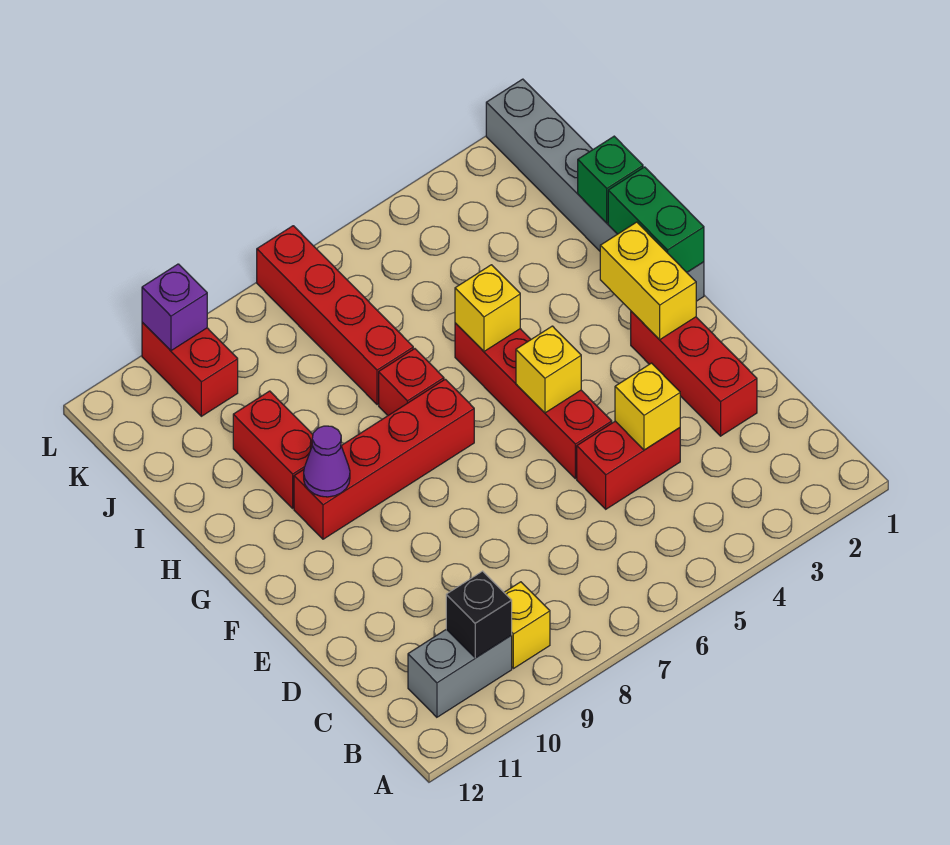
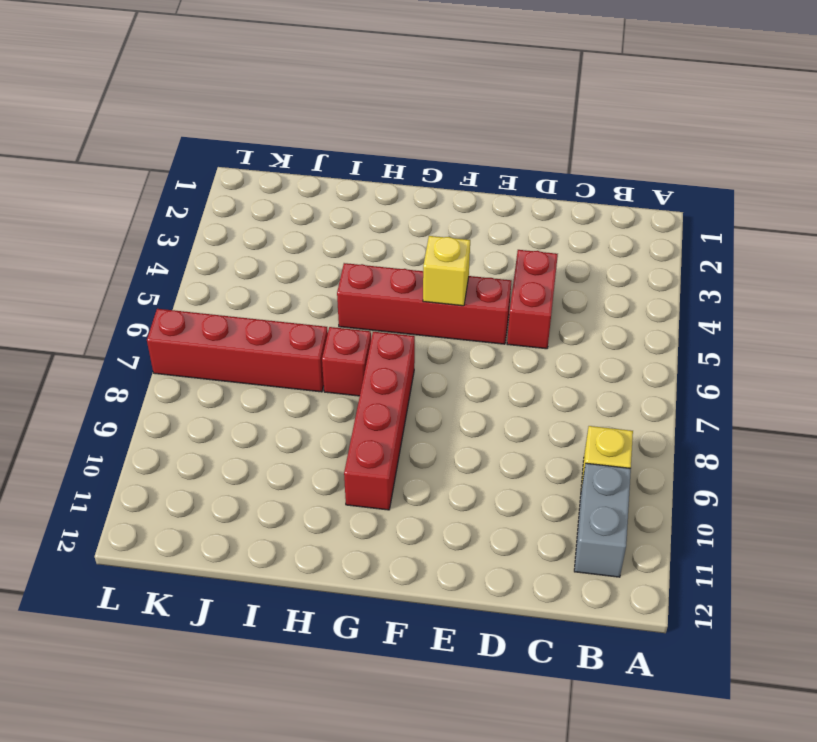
none -> red brick D2:F2 level 1
none -> grey brick G1:L1 level 1
none -> red brick H10:I10 level 1

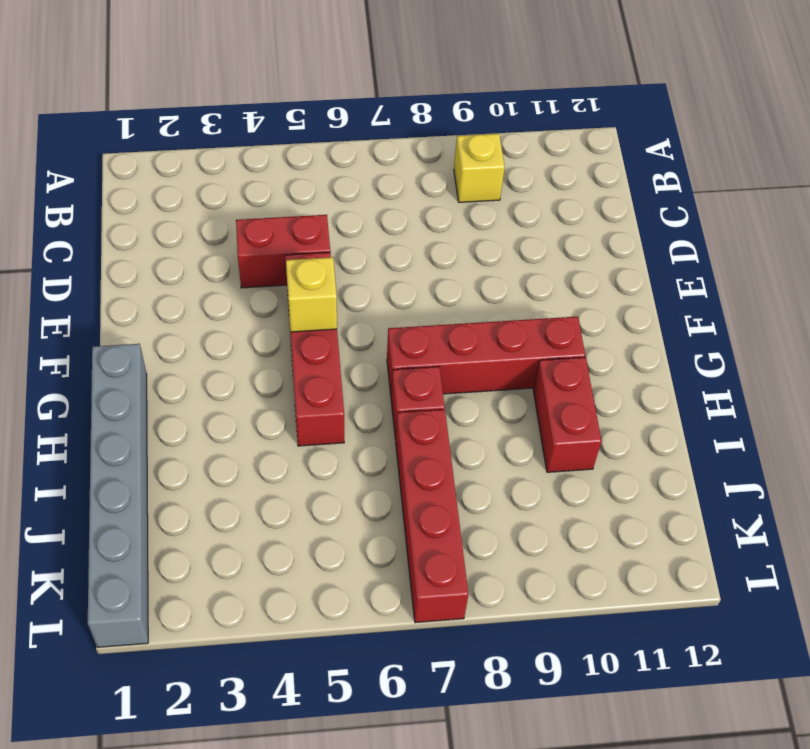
none -> grey brick B10:B11 level 1
none -> red brick D2:F2 level 1
none -> red brick K10:L10 level 1

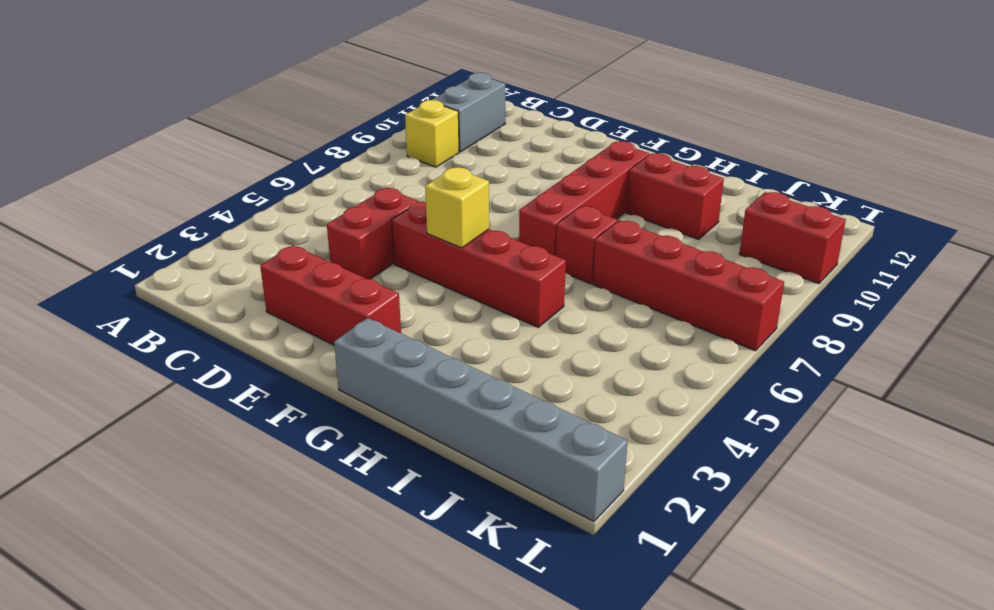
none -> black brick B10 level 2
none -> yellow brick D4 level 2
none -> yellow brick F2:G2 level 2

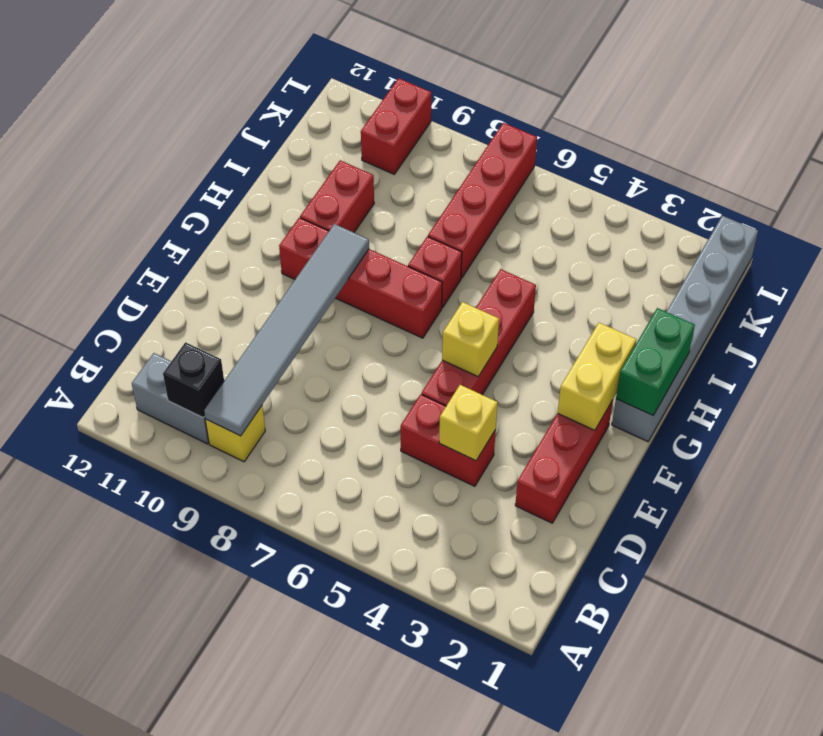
grey tile B9:G9 level 2 -> none
none -> purple cone G10 level 2
none -> yellow brick H5 level 2
none -> green brick I1 level 2

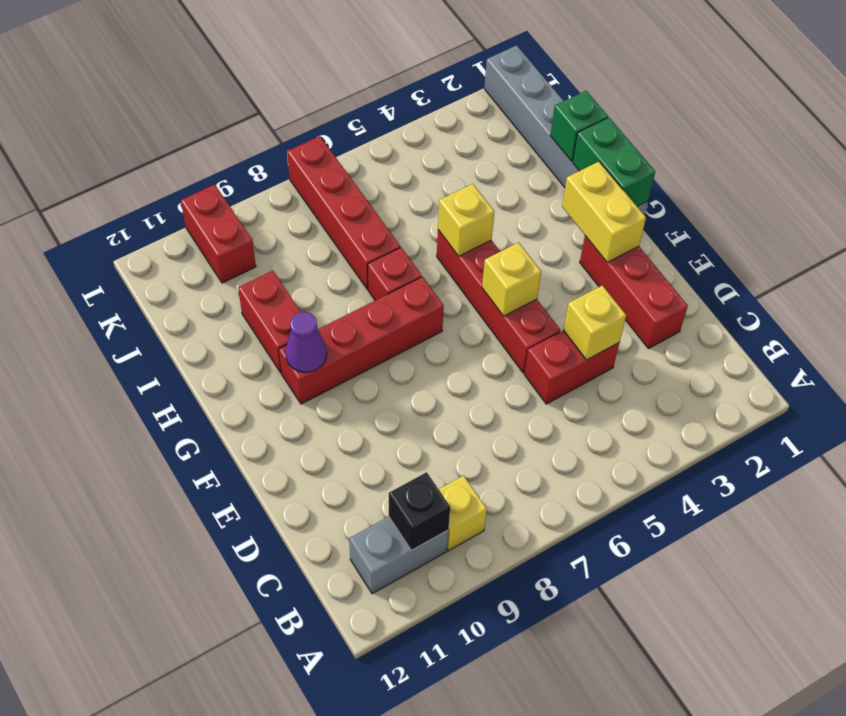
none -> purple brick L10 level 2

